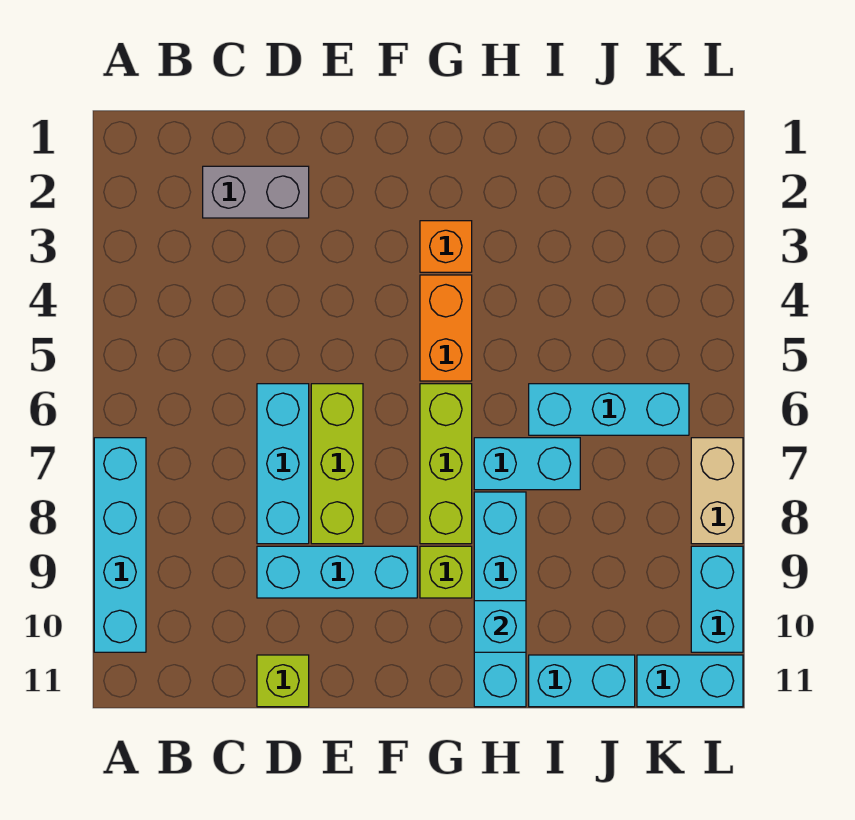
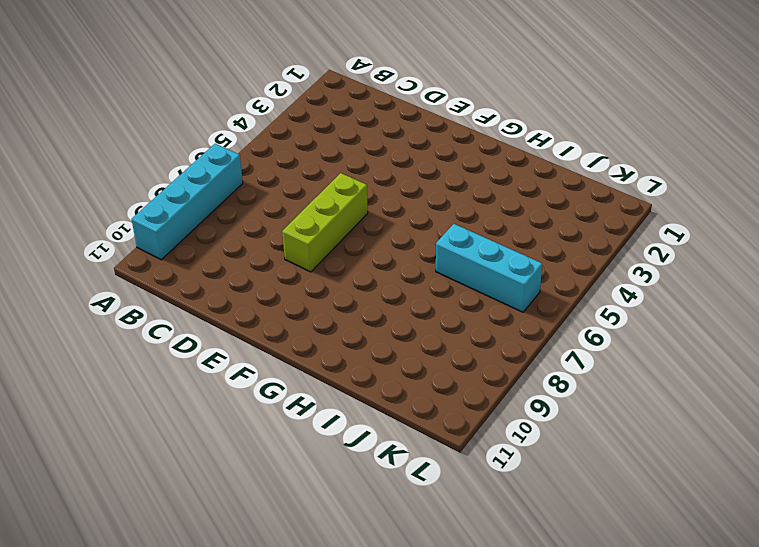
none -> grey brick C2:D2 level 1
none -> cyan brick D6:D8 level 1
none -> cyan brick D9:F9 level 1

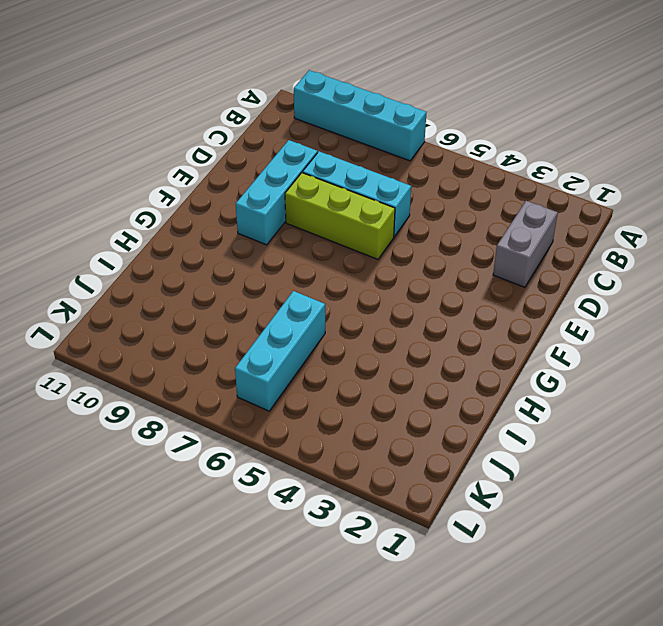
none -> lime brick D11 level 1
none -> orange brick G3 level 1
none -> orange brick G4:G5 level 1

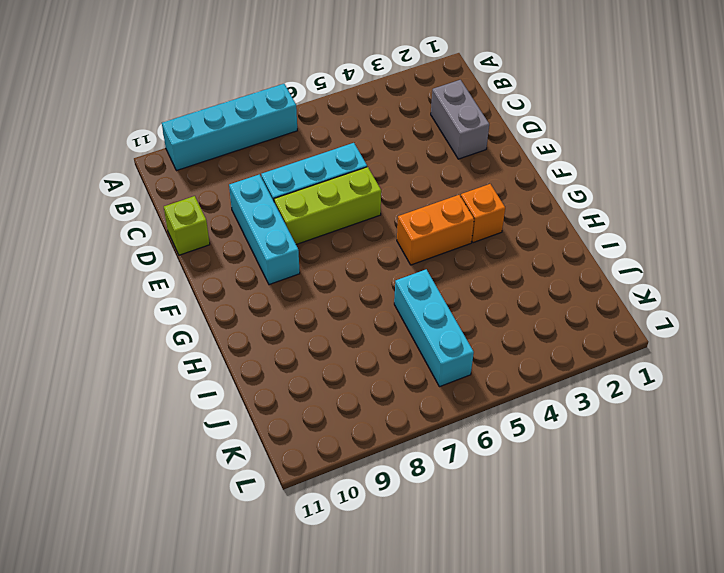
none -> lime brick G6:G8 level 1
none -> lime brick G9 level 1
none -> cyan brick H7:I7 level 1

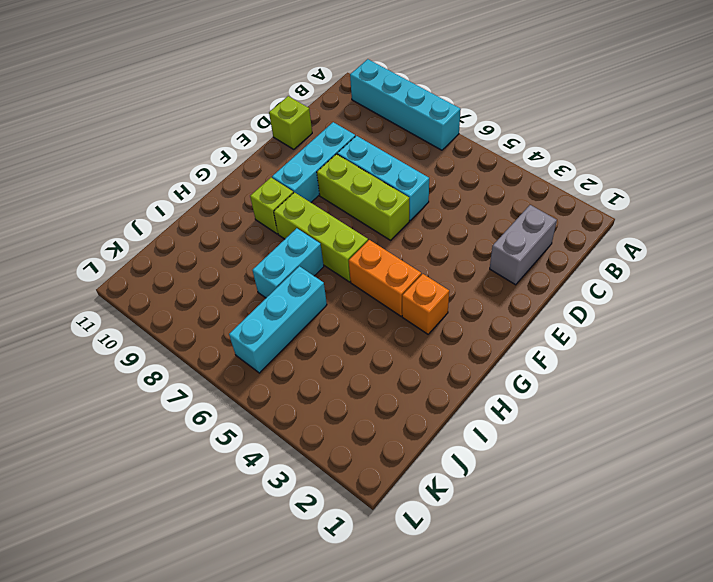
none -> cyan brick H8:H11 level 1
none -> cyan brick I11:J11 level 1
none -> cyan brick K11:L11 level 1

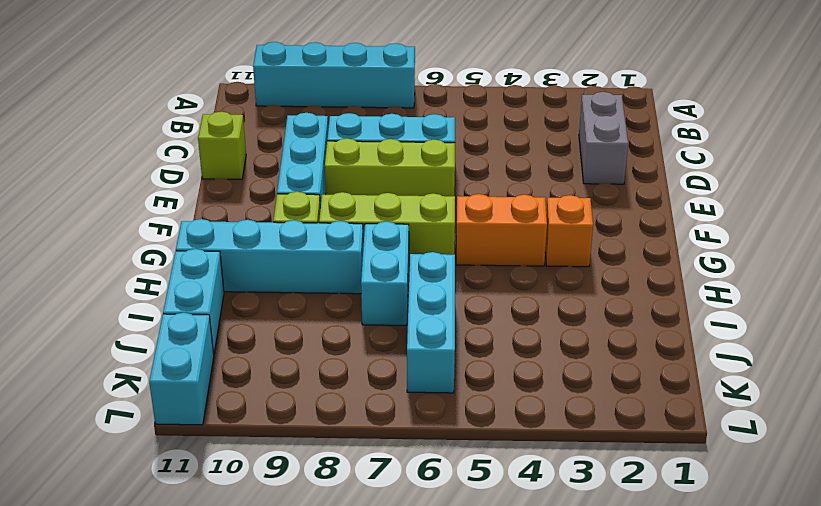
none -> tan brick L7:L8 level 1
none -> cyan brick L9:L10 level 1
none -> cyan brick H10 level 2

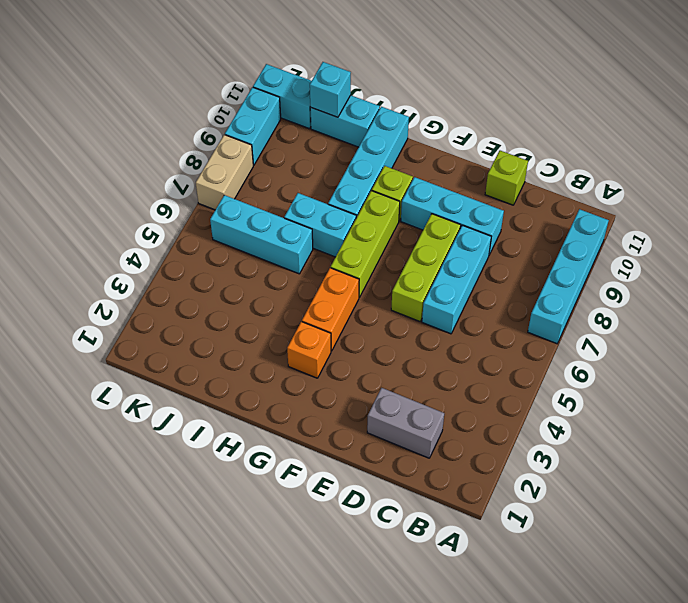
cyan brick J11 level 2 -> cyan brick H10 level 2

